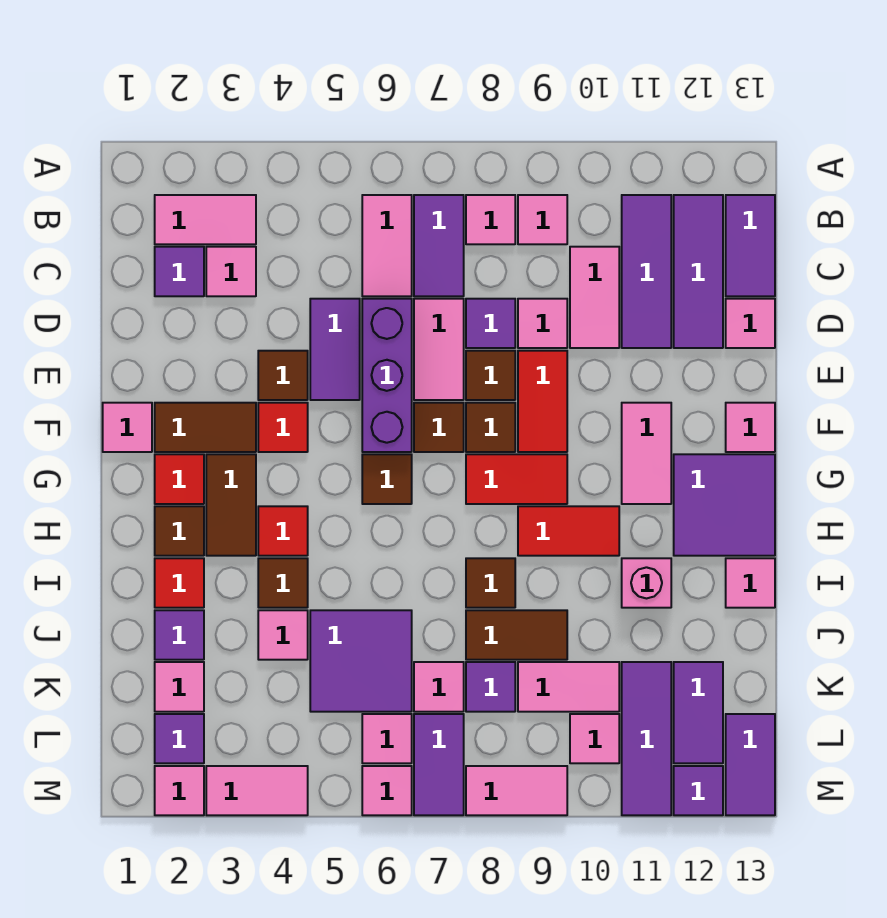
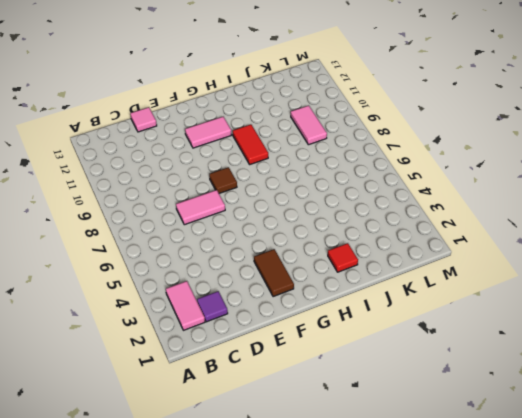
none -> pink tile B6:C6 level 1
none -> purple tile B7:C7 level 1
none -> pink tile B8 level 1
none -> pink tile B9 level 1

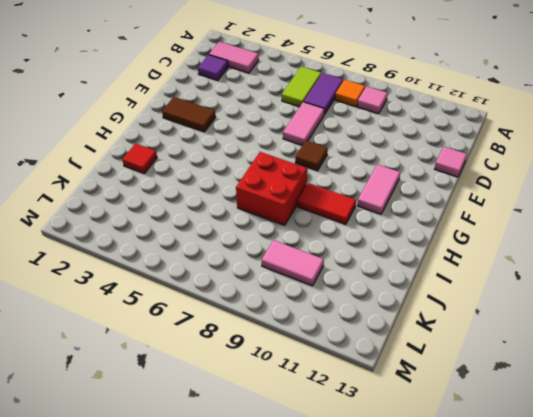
lime tile B6:C6 level 1 -> pink tile B6:C6 level 1
orange tile B8 level 1 -> pink tile B8 level 1
red brick H7:I8 level 1 -> brown tile I8 level 1
none -> purple tile B11:D11 level 1
none -> purple tile B12:D12 level 1
none -> purple tile B13:C13 level 1
none -> pink tile C3 level 1

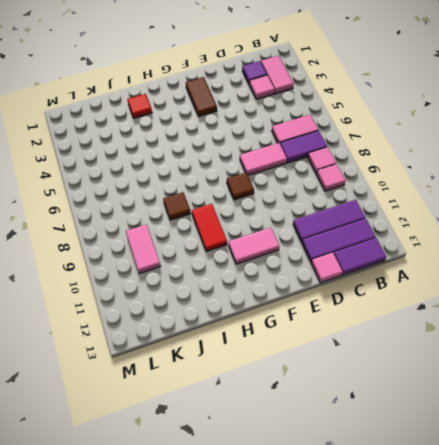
none -> pink tile C10:D10 level 1
none -> purple tile D5:E5 level 1
none -> purple brick D6:F6 level 1
none -> purple tile D8 level 1

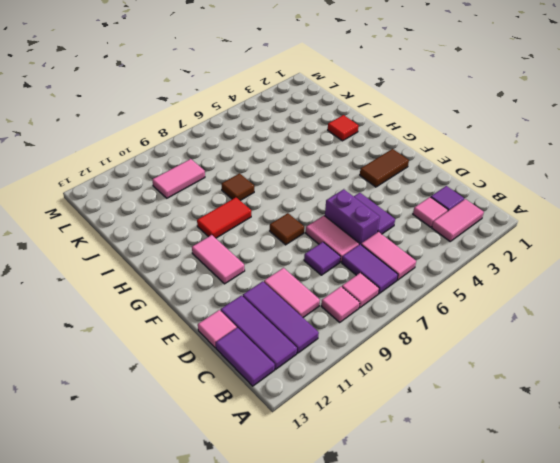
purple brick D6:E6 level 1 -> purple brick D6:F6 level 1
none -> pink tile D9 level 1
none -> brown tile E4 level 1
none -> brown tile E8 level 1
none -> red tile E9:F9 level 1

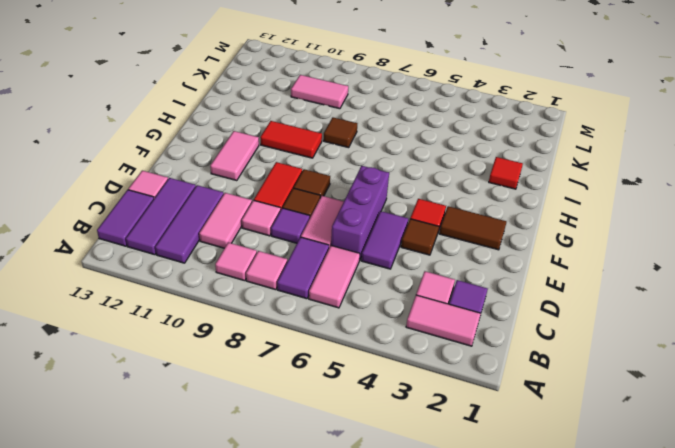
none -> pink tile F1 level 1
none -> brown tile F7 level 1
none -> pink tile F13 level 1
none -> red tile G2 level 1

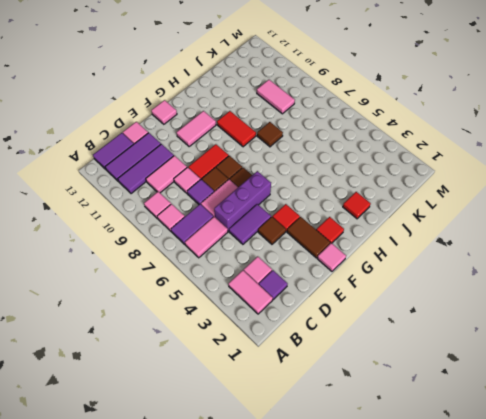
none -> brown tile G3:H3 level 1
none -> brown tile G6 level 1
none -> red tile G8:G9 level 1
none -> purple tile G12:H13 level 1

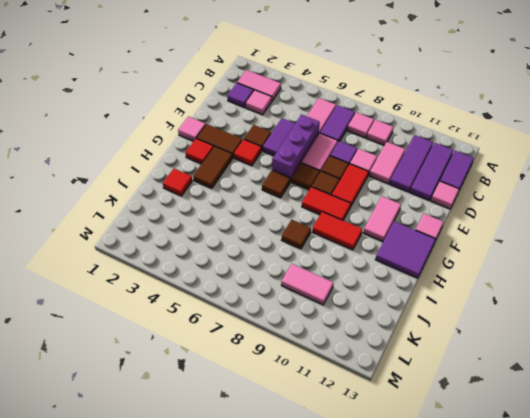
none -> brown tile H2 level 1
none -> red tile H4 level 1
none -> brown tile I4 level 1
none -> pink brick I11 level 1

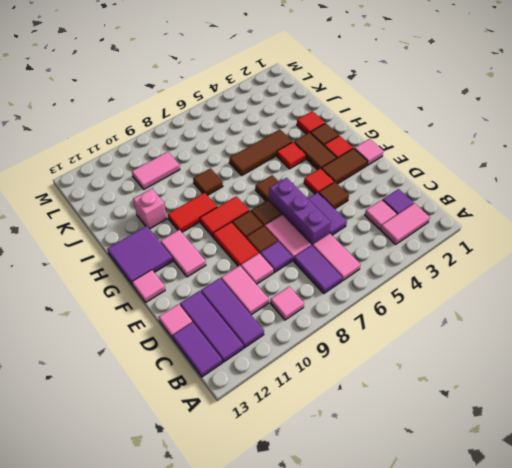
brown tile I4:I6 level 1 -> brown tile I4 level 1
none -> pink tile B8 level 1
none -> pink tile I13 level 1
none -> purple tile J2 level 1
none -> pink tile J4 level 1

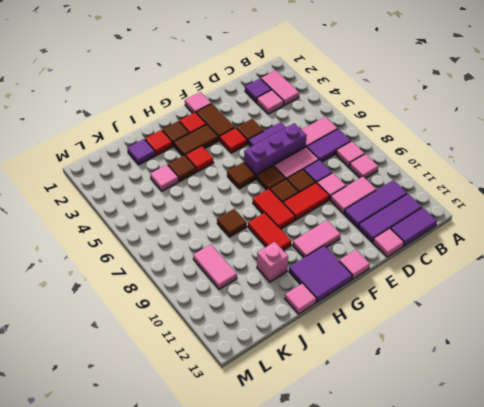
none -> purple tile J5:K6 level 1
none -> brown tile J8:J9 level 1
none -> pink tile K2 level 1
none -> pink tile K7 level 1

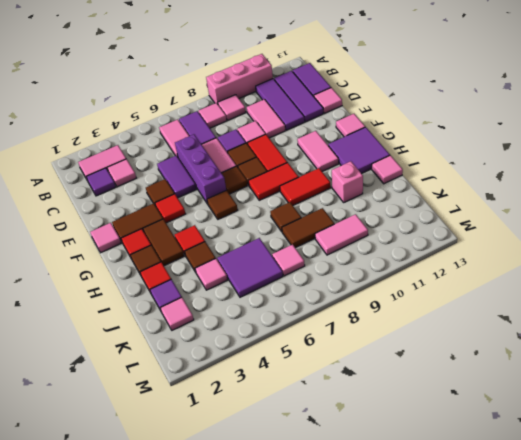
pink brick A9:A11 level 1 -> none
none -> purple tile K8 level 1
none -> purple tile K11:M11 level 1
none -> purple tile K12:L12 level 1
none -> purple tile L2 level 1

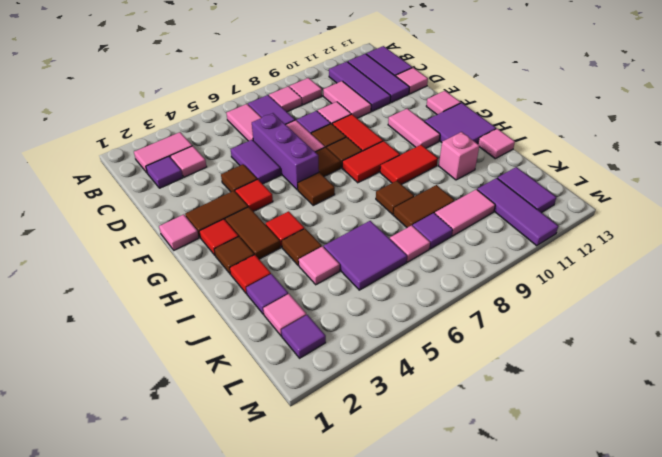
none -> pink tile L6 level 1
none -> purple tile L7:M7 level 1
none -> pink tile L10 level 1
none -> purple tile L13:M13 level 1

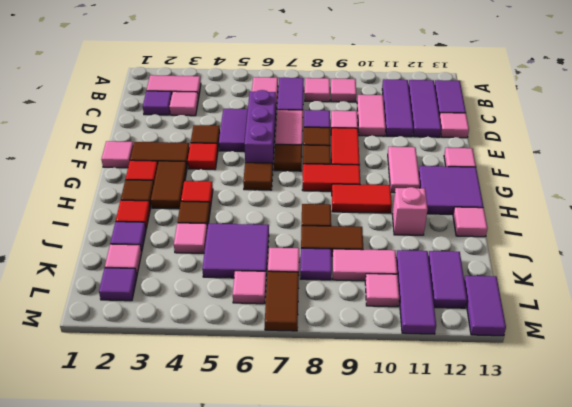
brown tile L7:M7 level 1 -> purple tile L7:M7 level 1
none -> pink tile M2 level 1
none -> pink tile M3:M4 level 1
none -> pink tile M6 level 1
none -> pink tile M8:M9 level 1

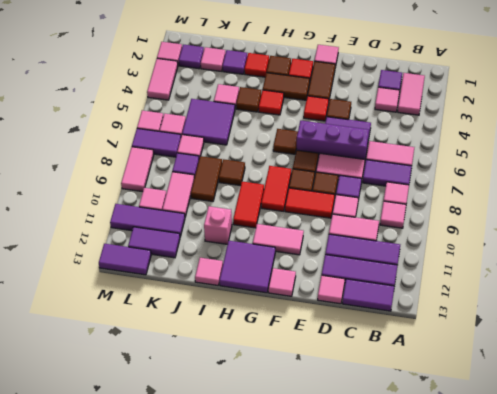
none -> purple tile M12 level 1

